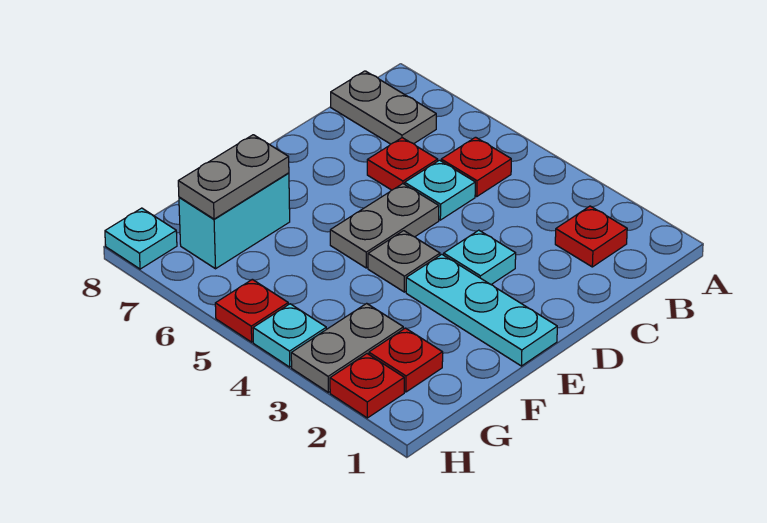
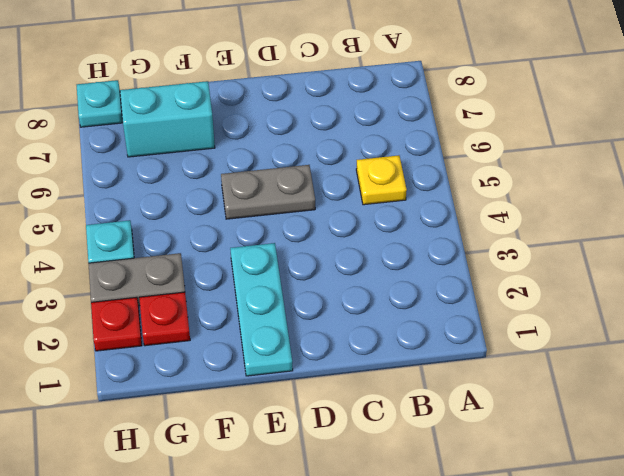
yellow plate B5 level 1 -> red plate B5 level 1
none -> red plate B2 level 1
none -> grey plate B7:B8 level 1
none -> cyan plate C5 level 1

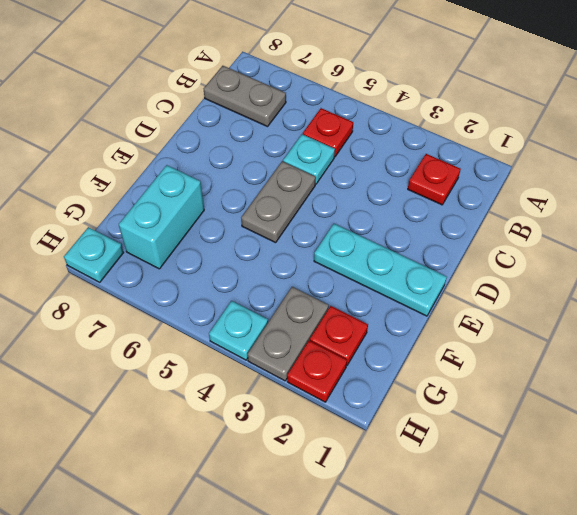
none -> red plate C6 level 1
none -> cyan plate D3 level 1
none -> grey plate E4 level 1

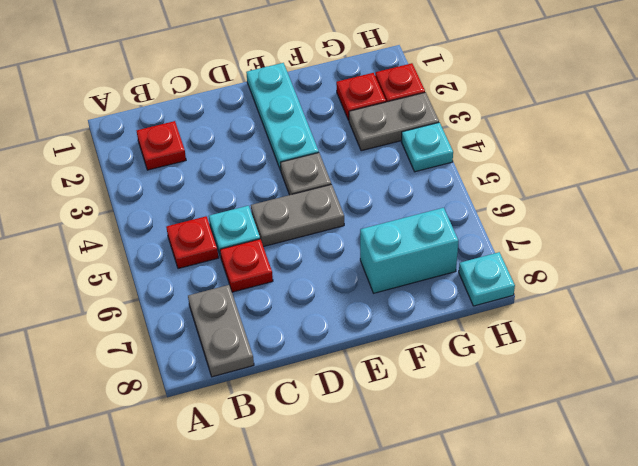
none -> cyan plate D3 level 1
none -> red plate H5 level 1
none -> grey plate F7:G7 level 2

